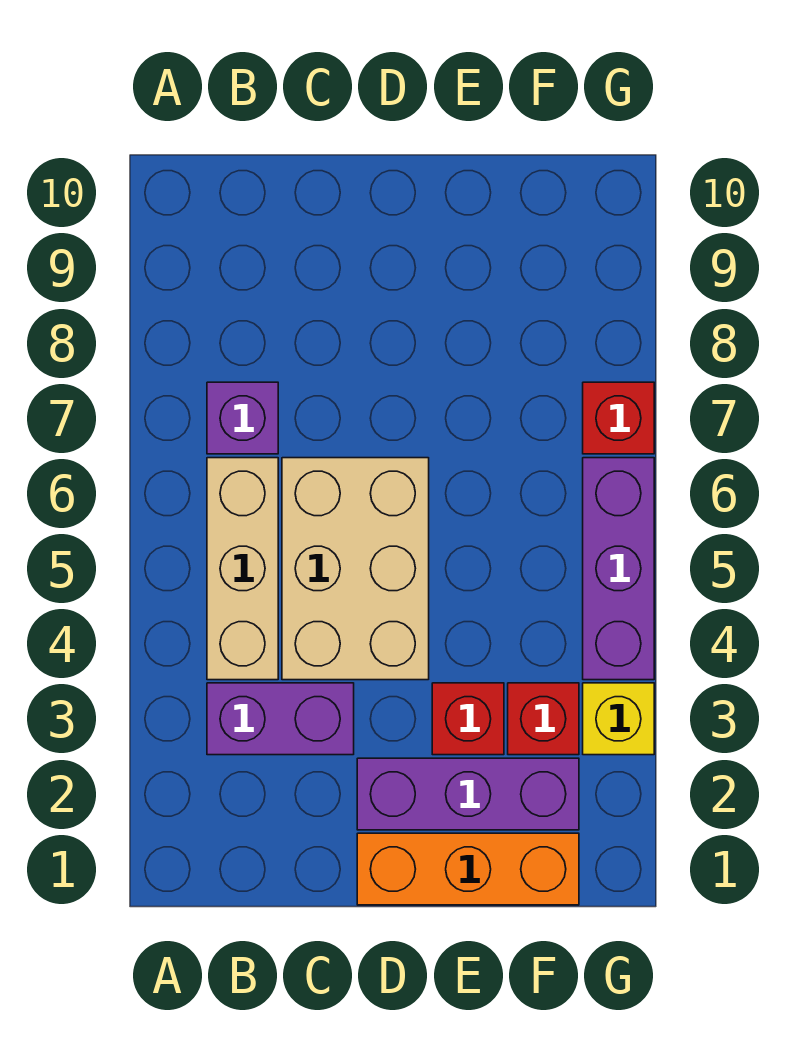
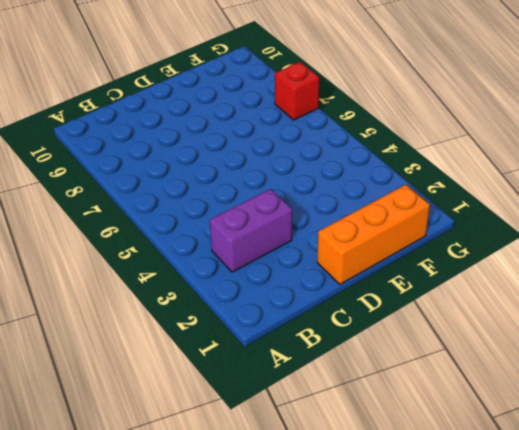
none -> tan brick B4:B6 level 1
none -> purple brick B7 level 1

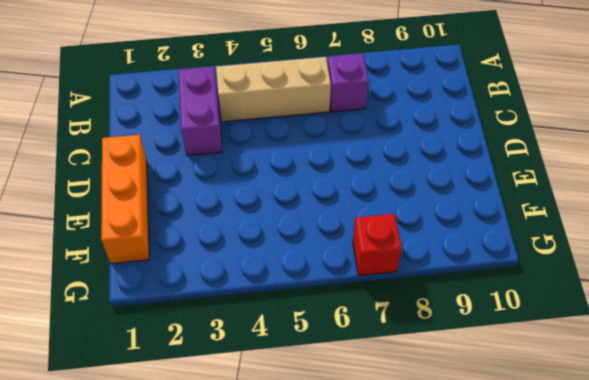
none -> tan brick C4:D6 level 1
none -> purple brick D2:F2 level 1

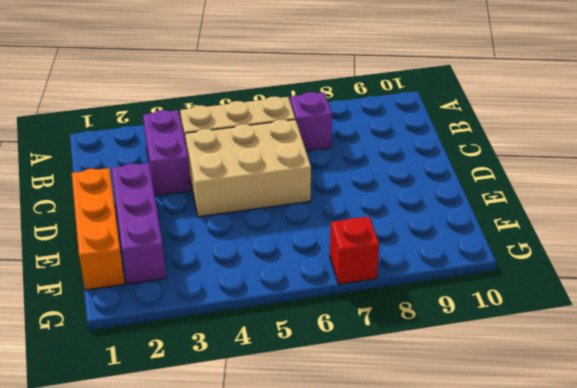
none -> red brick E3 level 1
none -> red brick F3 level 1

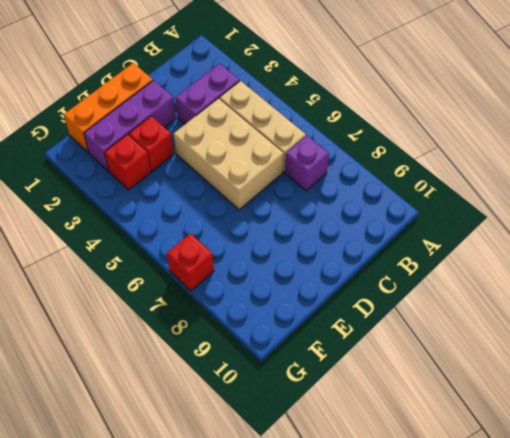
none -> yellow brick G3 level 1
none -> purple brick G4:G6 level 1

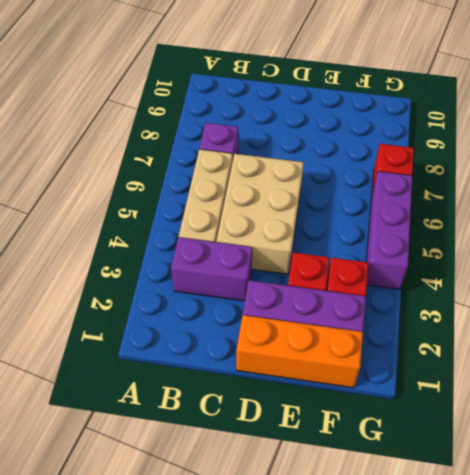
none -> yellow brick G3 level 1

